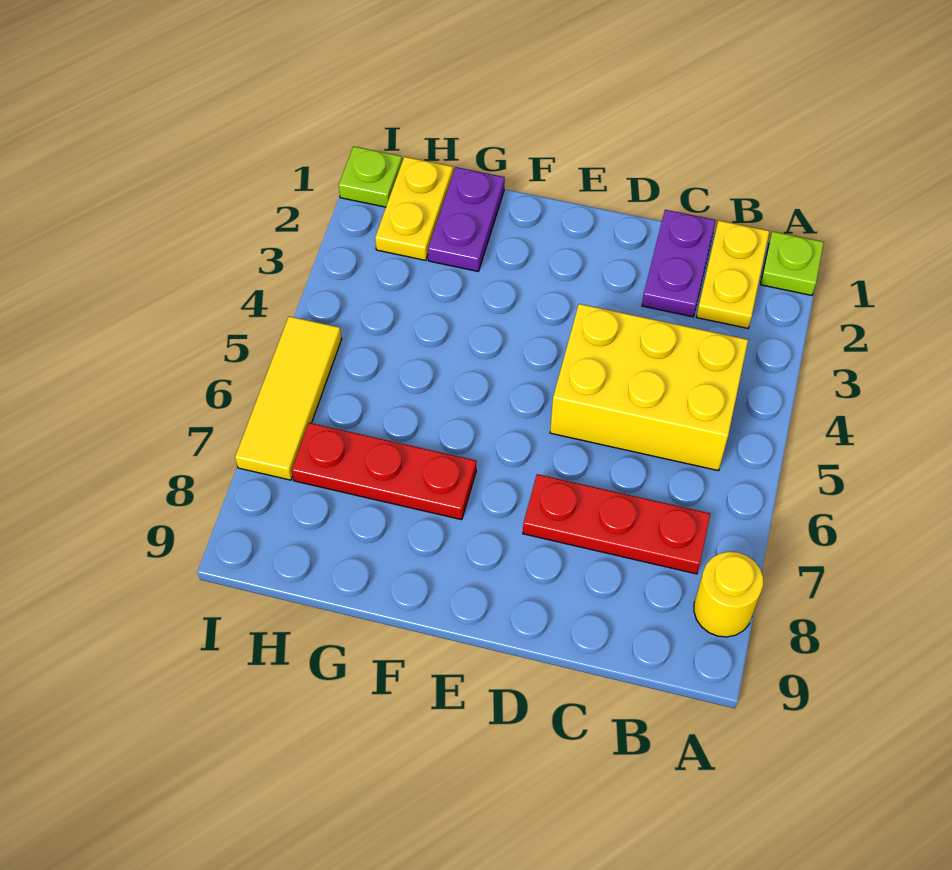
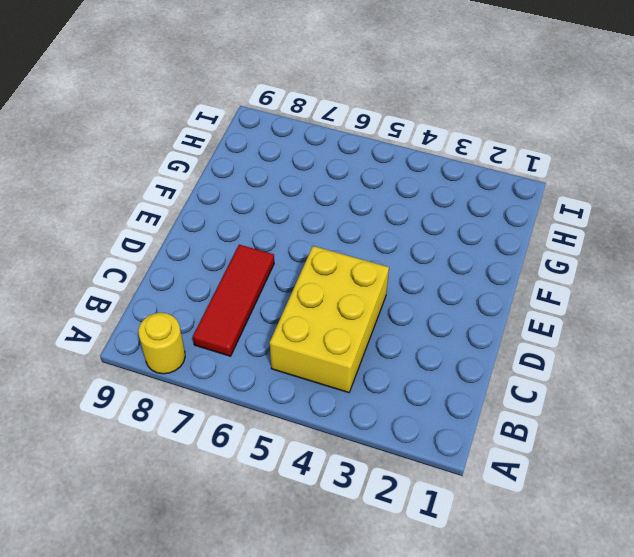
red tile B7:D7 level 1 -> red plate B7:D7 level 1
none -> lime plate A1 level 1
none -> yellow plate B1:B2 level 1

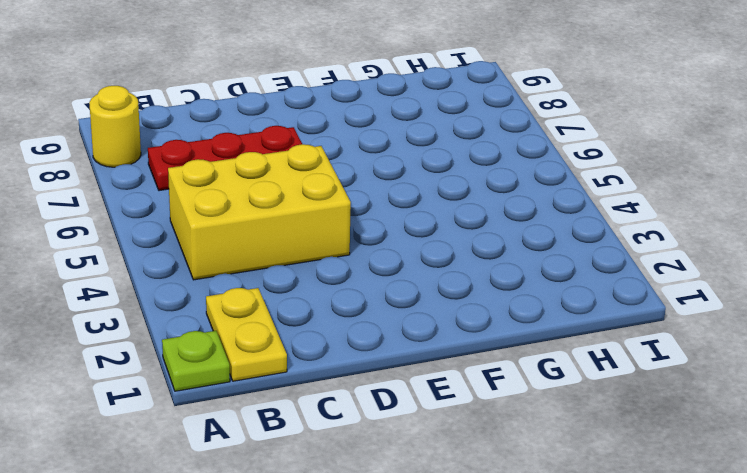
none -> purple plate C1:C2 level 1
none -> red plate F7:H7 level 1

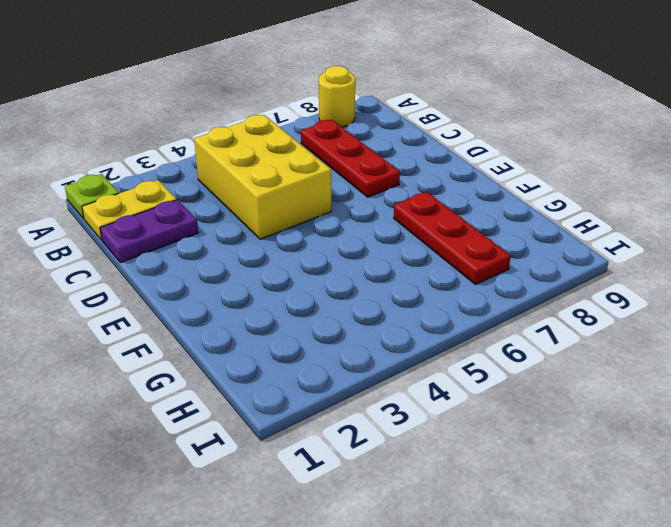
none -> purple plate G1:G2 level 1
none -> yellow plate H1:H2 level 1

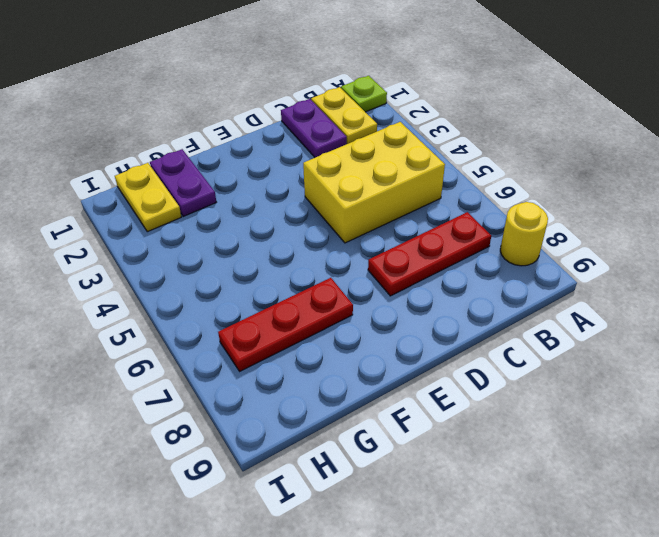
none -> lime plate I1 level 1
none -> yellow tile I5:I7 level 1

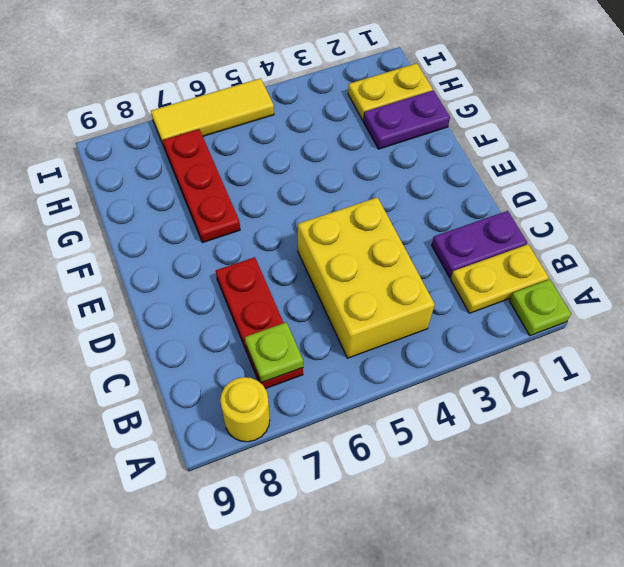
lime plate B7 level 2 -> lime plate I1 level 1

